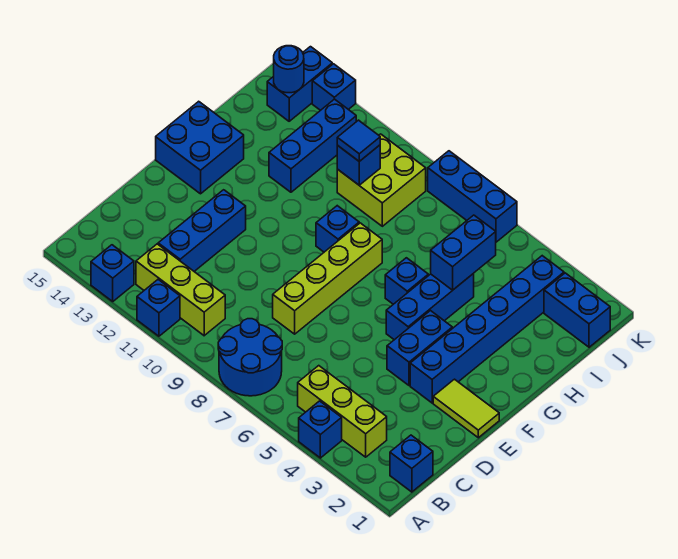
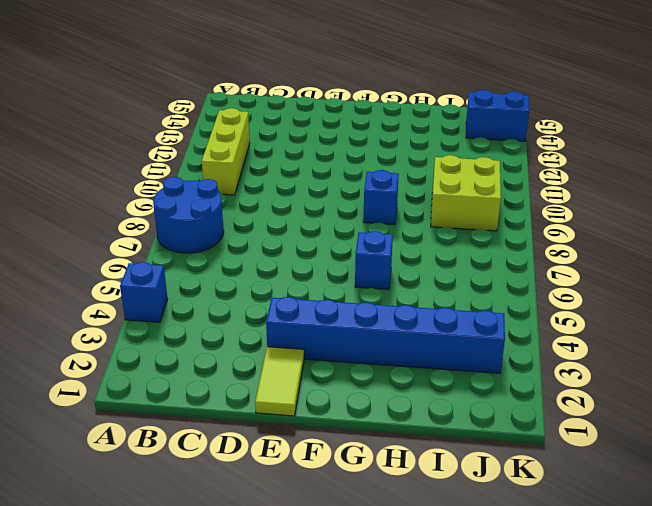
none -> blue brick A11 level 1
none -> blue brick A13 level 1
none -> blue brick B1 level 1

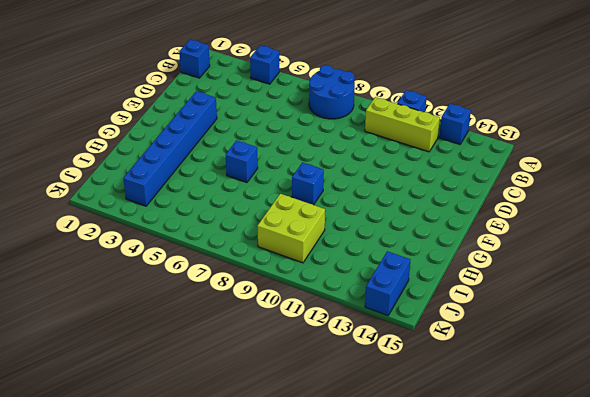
none -> lime brick B3:B5 level 1
none -> blue brick C12:E12 level 1
none -> lime brick D8:G8 level 1

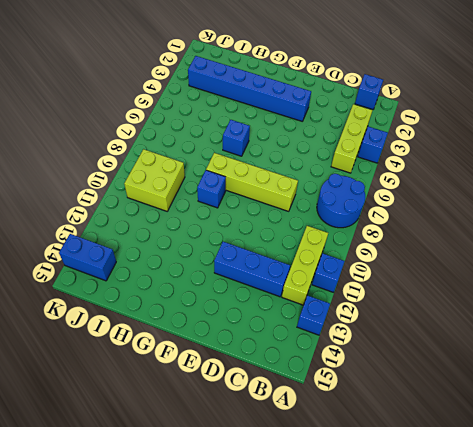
none -> lime tile E1:E2 level 1
none -> blue brick E4:F4 level 1
none -> blue brick F5:H5 level 1

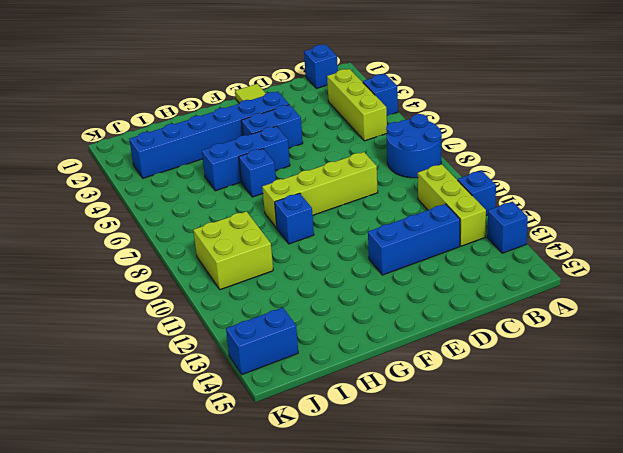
none -> blue brick F14:G15 level 1
none -> blue brick H12:J12 level 1
none -> blue brick J1:J2 level 1

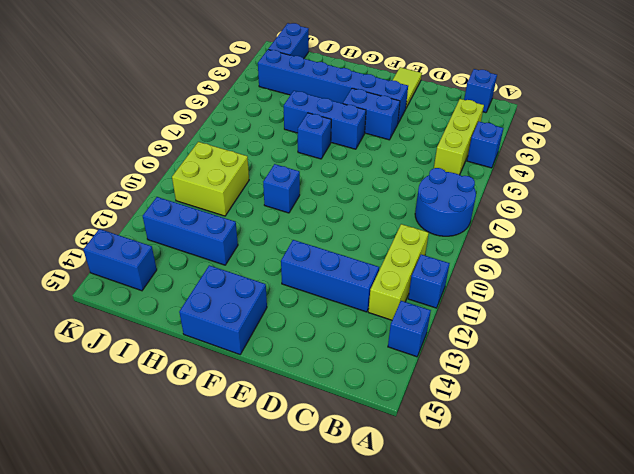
none -> lime brick D8:G8 level 1
none -> blue brick K6:K8 level 1
none -> blue brick K13 level 1

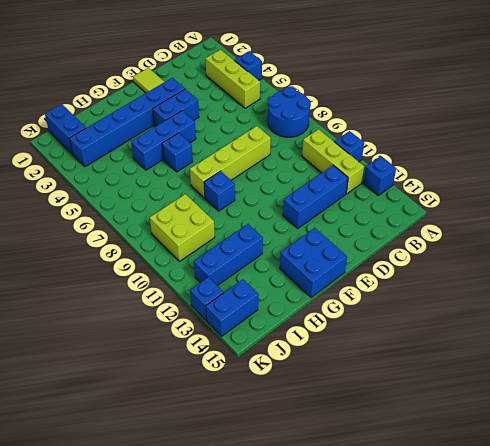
none -> blue brick B1 level 1
none -> blue brick K6:K8 level 1
none -> blue brick H5:I5 level 2

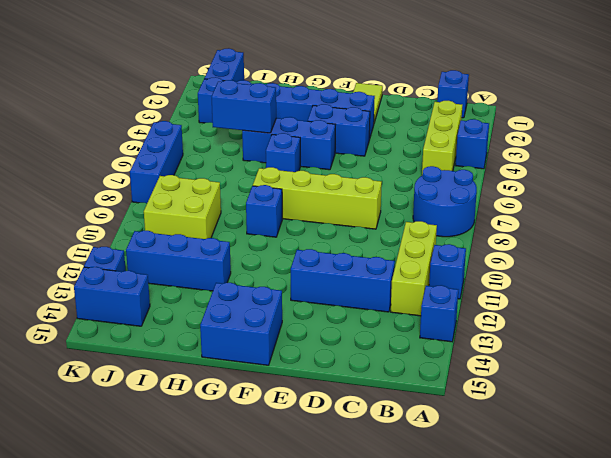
none -> blue brick I10 level 2
none -> blue round brick J14 level 2
none -> blue tile I10 level 3

